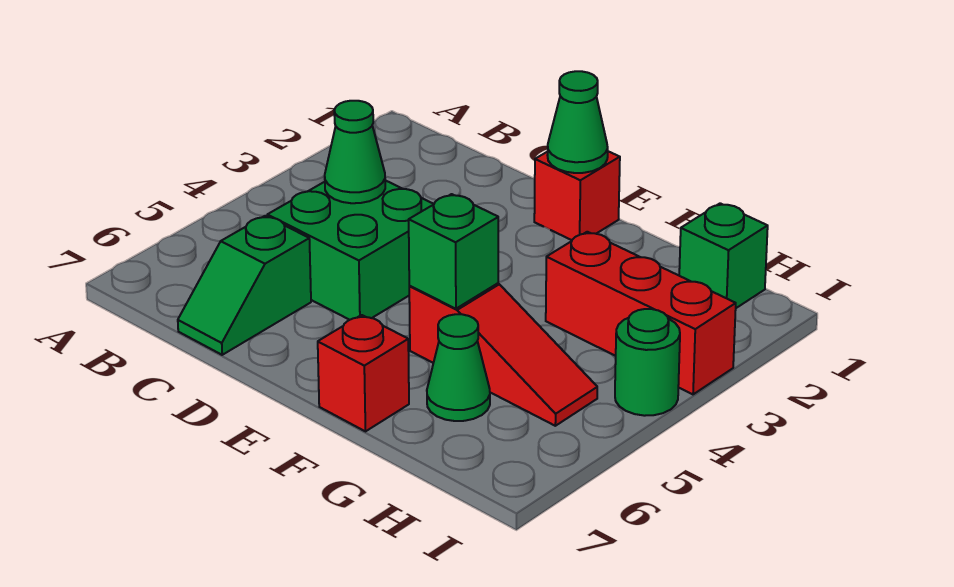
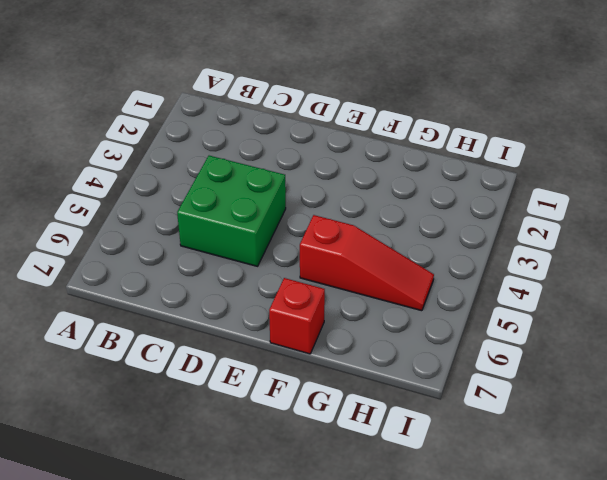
none -> green slope C6:C7 level 1 top 6
none -> red brick E1 level 1
none -> red brick G3:I3 level 1

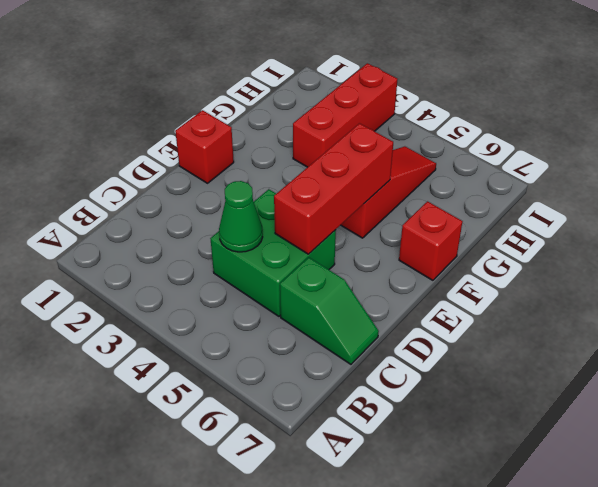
red brick D5:F5 level 2 -> green brick F5 level 2
none -> green cone G6 level 1
none -> green brick H1 level 1
none -> green round brick I4 level 1

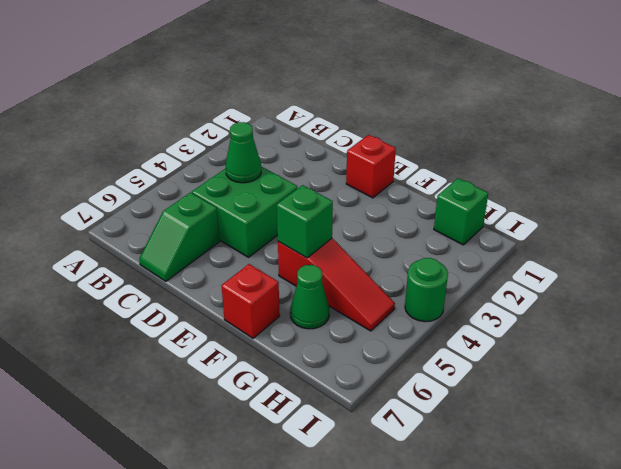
none -> red brick G3:I3 level 1
none -> green cone E1 level 2

